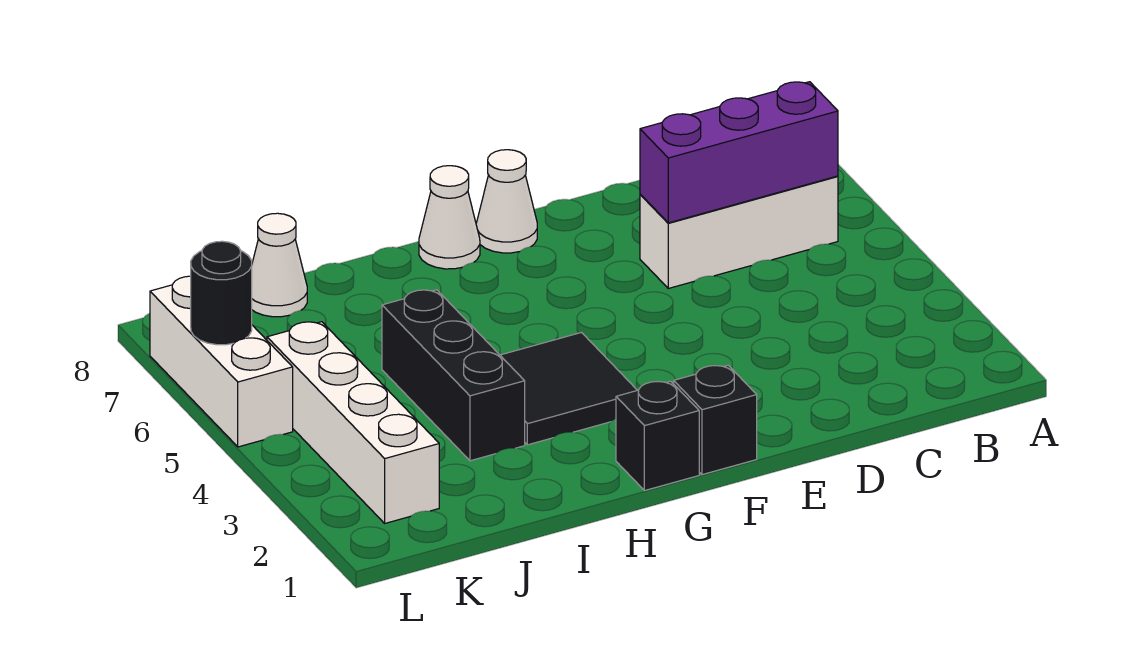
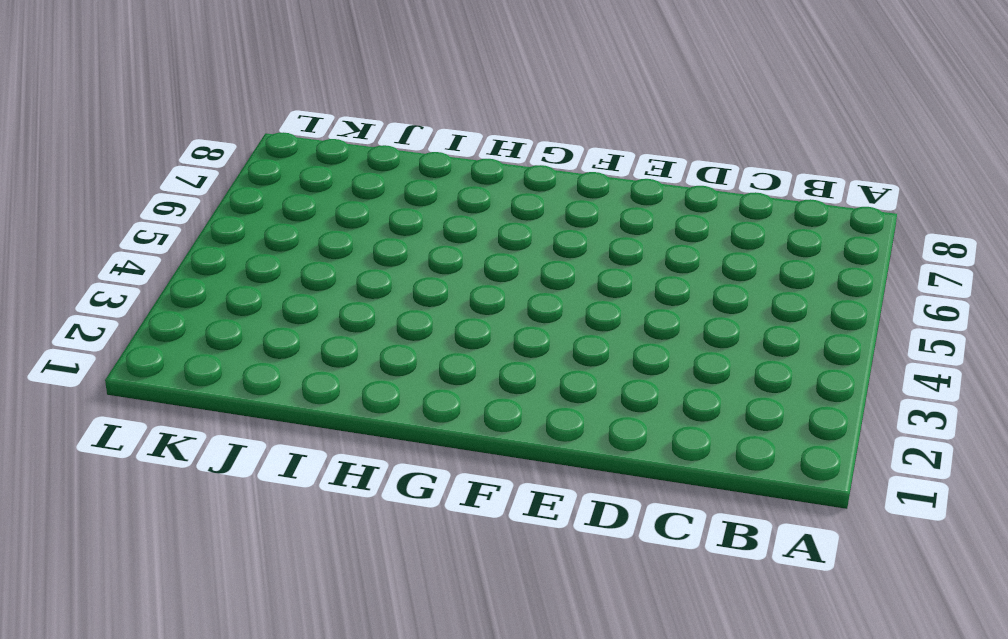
none -> white brick B6:D6 level 1
none -> black brick F1 level 1
none -> white cone F8 level 1

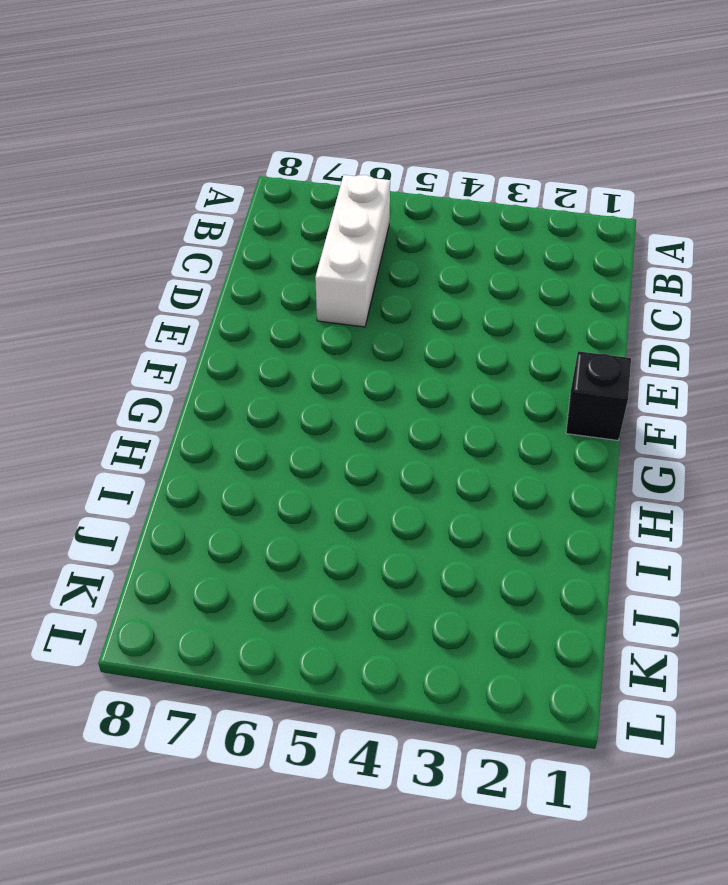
none -> white cone F8 level 1
none -> black brick G1 level 1
none -> black tile G3:H4 level 1

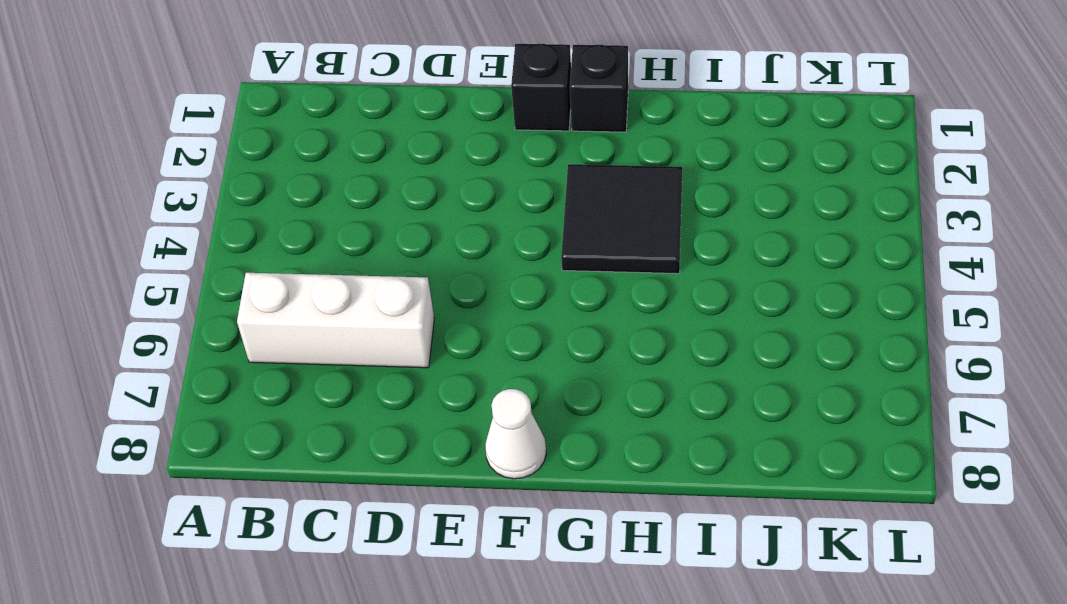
none -> white cone G8 level 1
none -> black brick I3:I5 level 1
none -> white cone J8 level 1

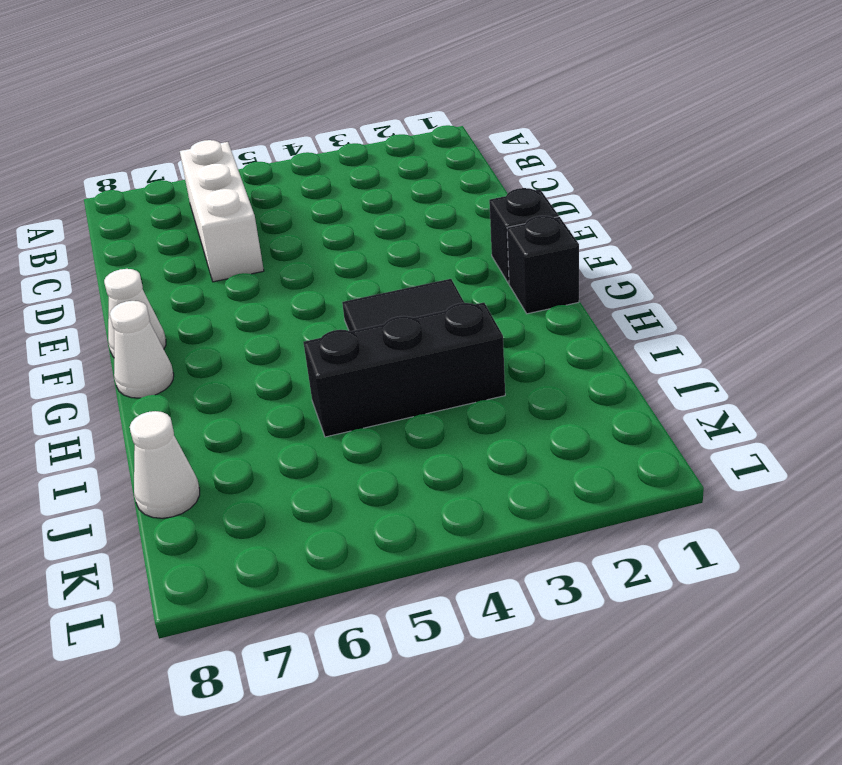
none -> white brick K2:K5 level 1
none -> white brick L5:L7 level 1
none -> purple brick B6:D6 level 2

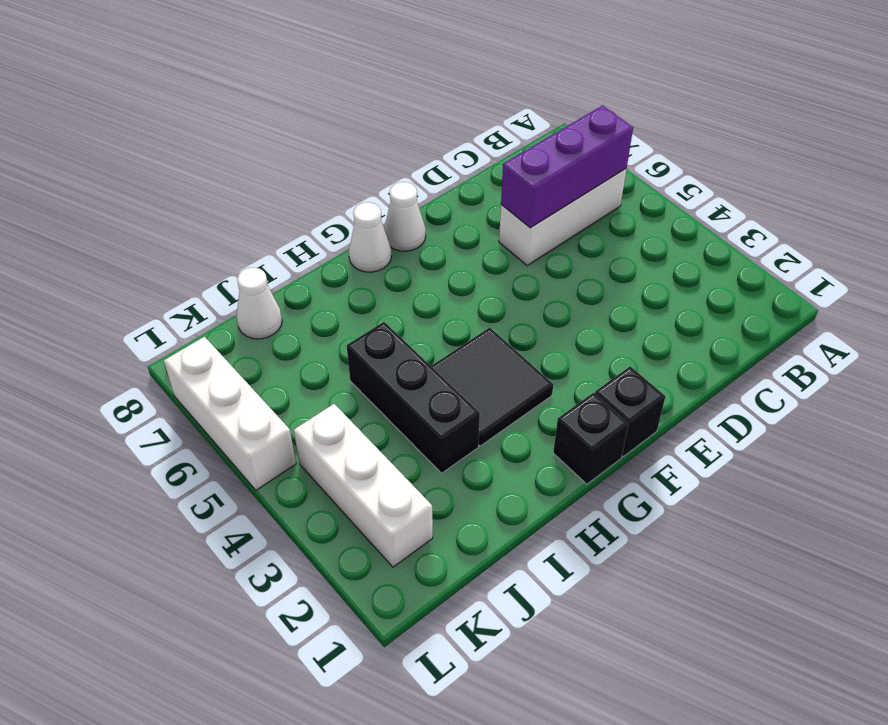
white brick K2:K4 level 1 -> white brick K2:K5 level 1
none -> black round brick L6 level 2

